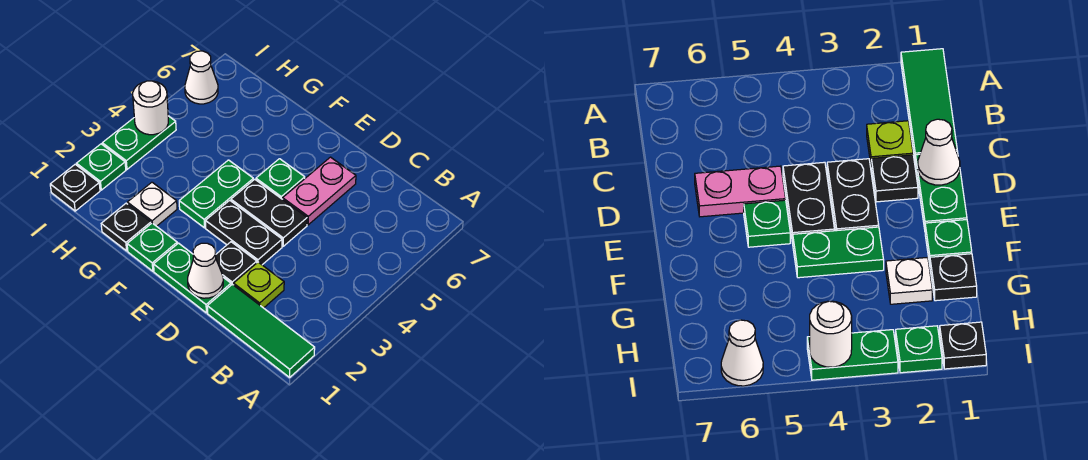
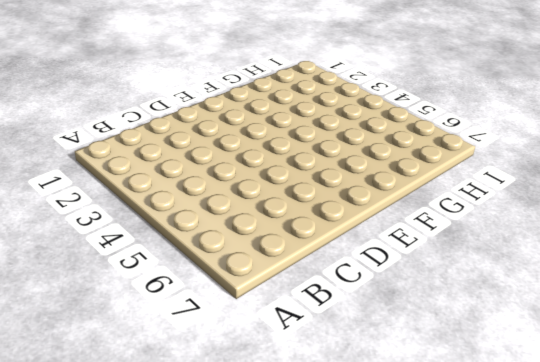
none -> green tile A1:C1 level 1
none -> lime plate C2 level 1
none -> green plate D1:E1 level 1

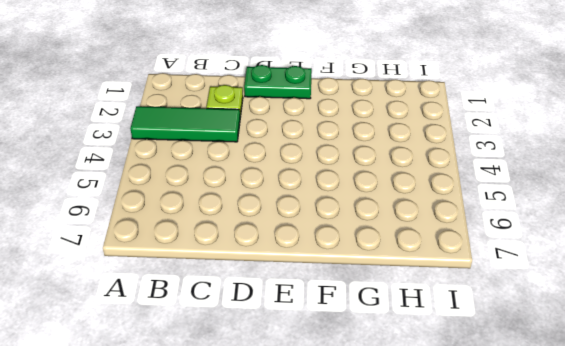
green tile A3:C3 level 1 -> green tile A1:C1 level 1
none -> black plate D2 level 1
none -> black plate D3:E3 level 1
none -> black plate D4:E4 level 1

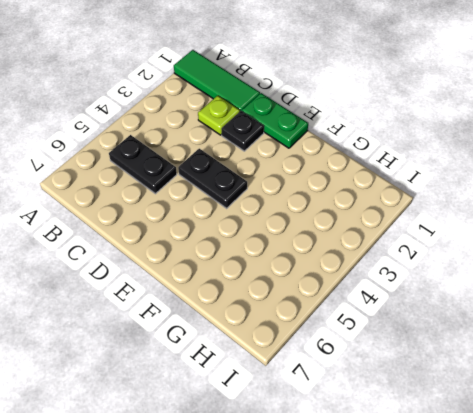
black plate B5:C5 level 1 -> black plate D3:E3 level 1
none -> pink plate D5:D6 level 1
none -> green plate E5 level 1
none -> green plate F1 level 1

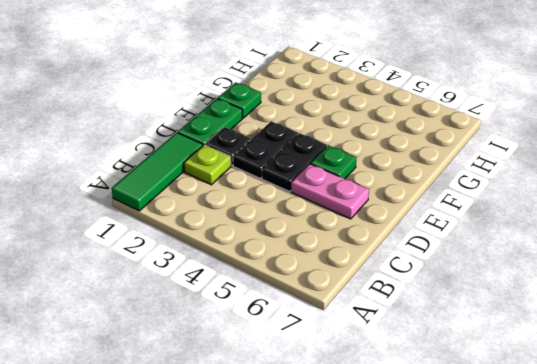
none -> green plate F3:F4 level 1
none -> black plate G1 level 1
none -> white plate G2 level 1

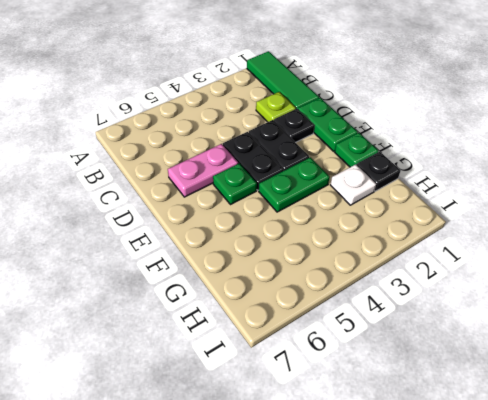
none -> black plate I1 level 1
none -> green plate I2 level 1
none -> green plate I3:I4 level 1

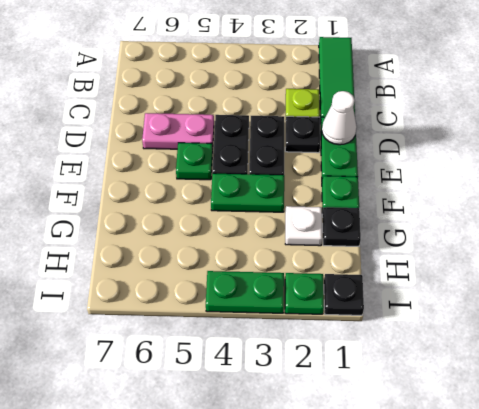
none -> white cone I6 level 1
none -> white round brick I4 level 2

